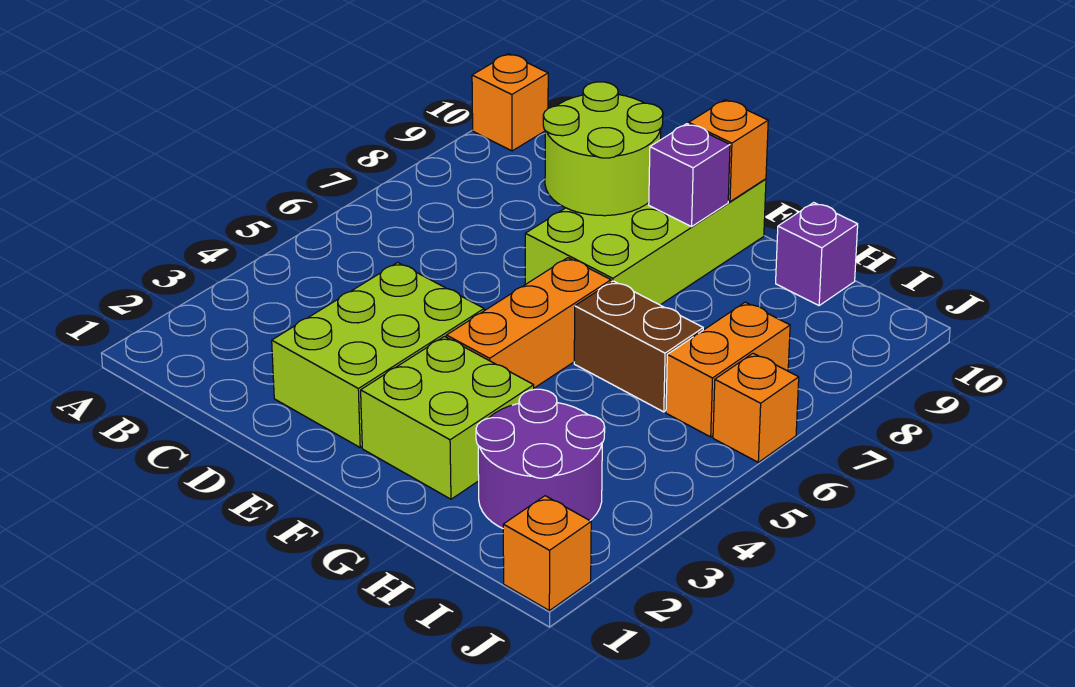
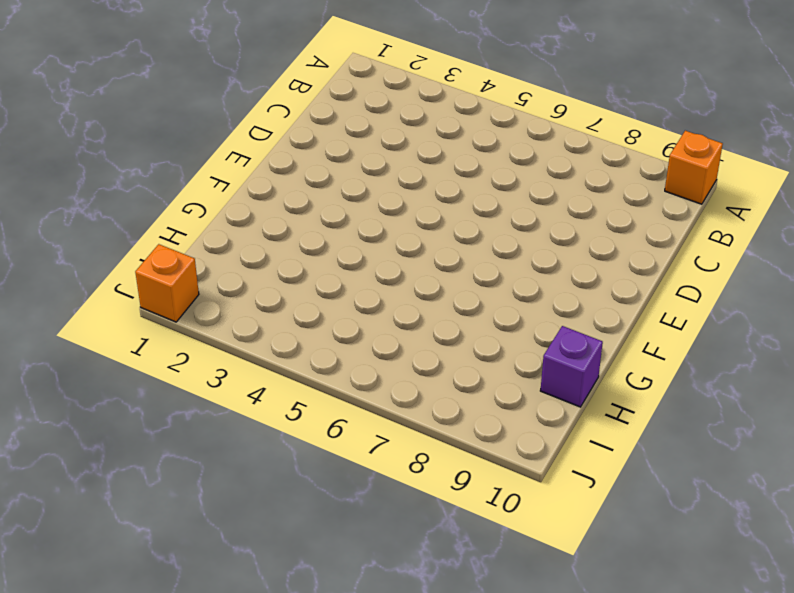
none -> lime brick D2:E4 level 1
none -> lime brick E7:F10 level 1
none -> lime brick F2:G3 level 1

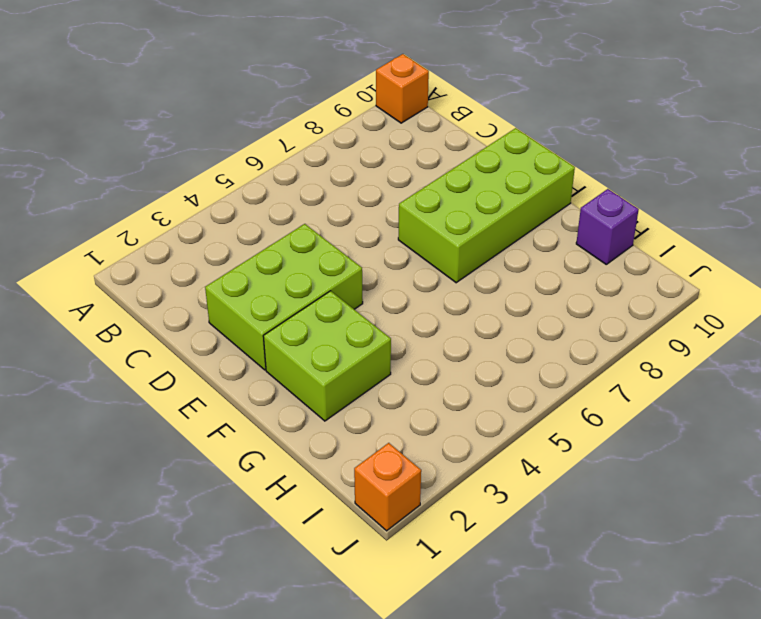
none -> orange brick F4:F6 level 1
none -> brown brick G6:H6 level 1
none -> purple round brick H2:I3 level 1

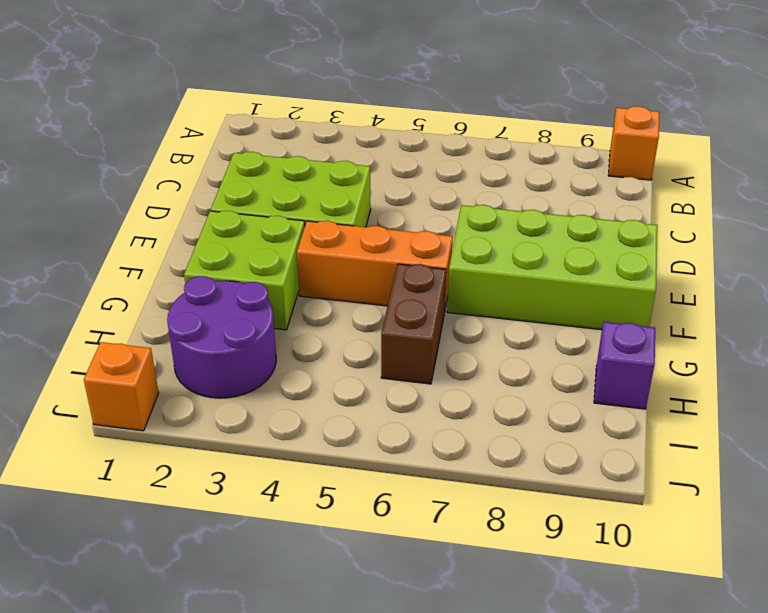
none -> orange brick I6:I7 level 1
none -> orange brick J6 level 1
none -> lime round brick D8:E9 level 2

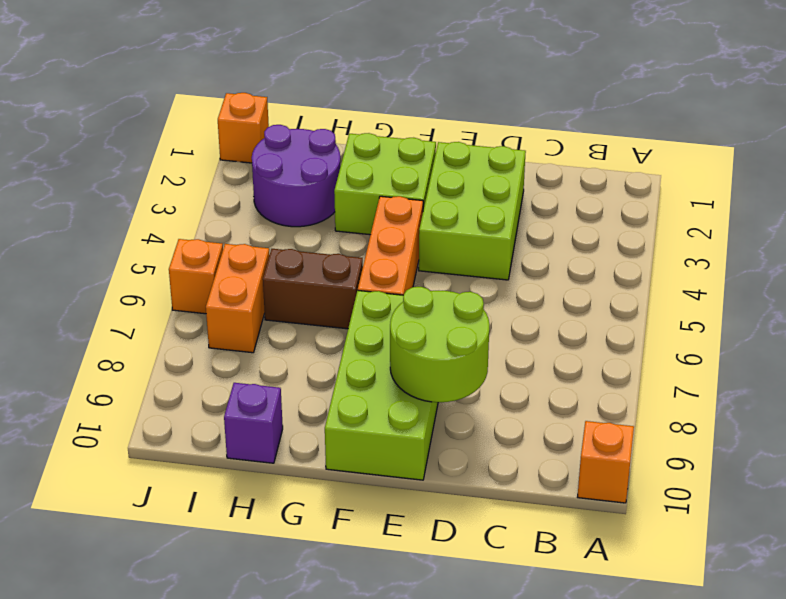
none -> purple brick F9 level 2
none -> orange brick F10 level 2

